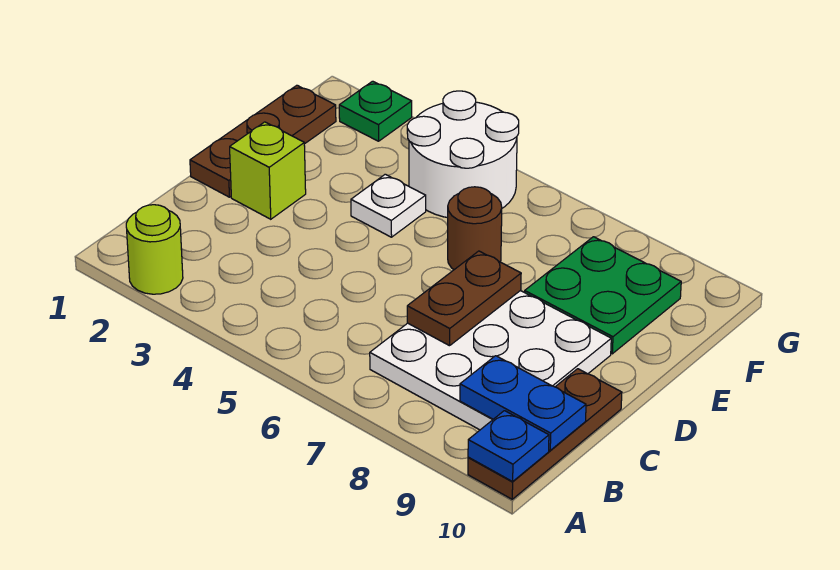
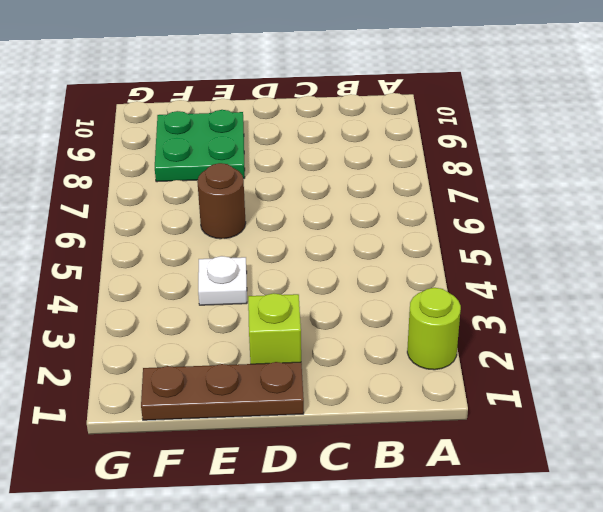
none -> brown plate A10:C10 level 1
none -> white plate B7:D9 level 1
none -> white round brick F4:G5 level 1

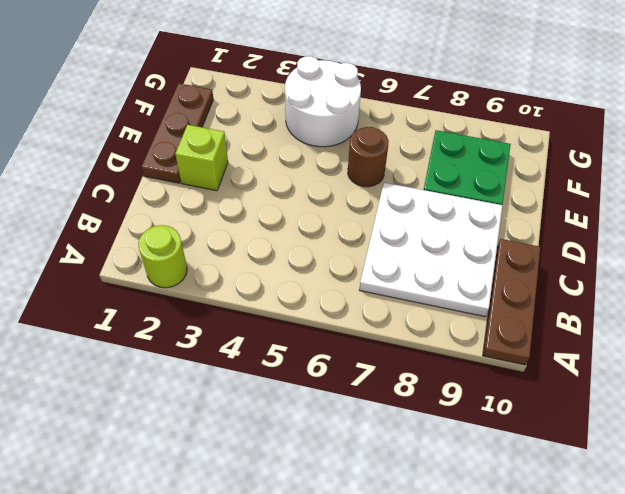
none -> white plate E4 level 1
none -> green plate G2 level 1
none -> blue plate A10 level 2

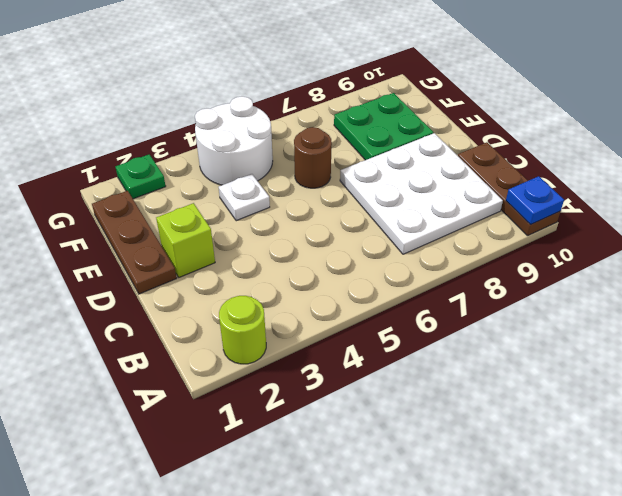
none -> blue plate B9:B10 level 2
none -> brown plate C7:D7 level 2

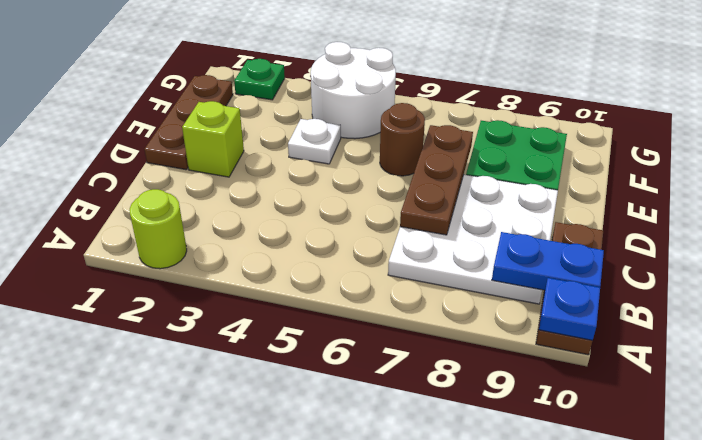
brown plate C7:E7 level 2 -> brown plate C7:D7 level 2

